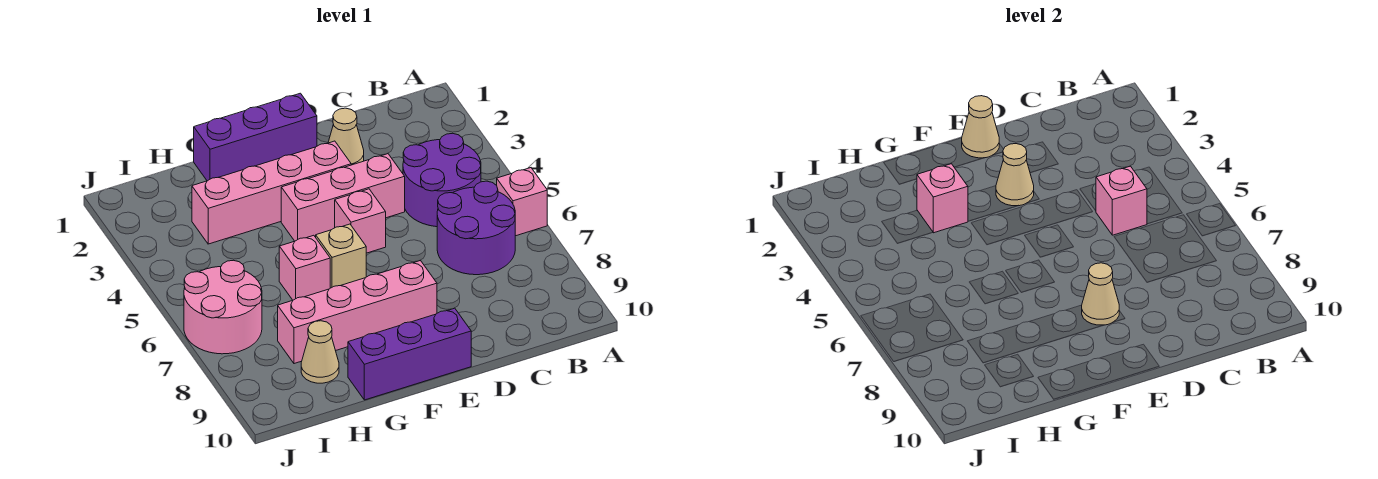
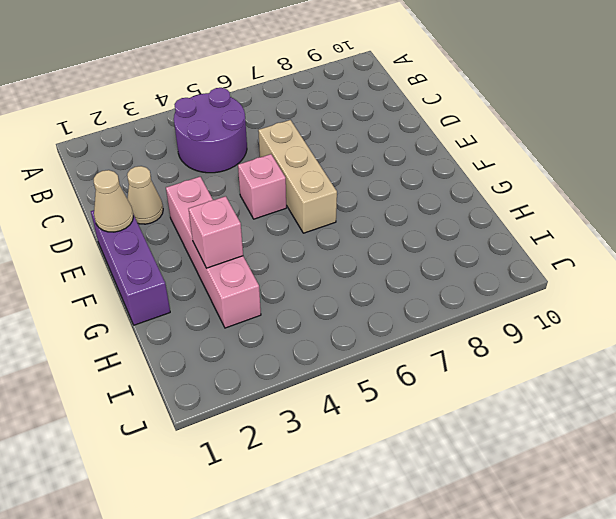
tan brick D6:F6 level 1 -> tan brick F6 level 1
none -> pink brick A6 level 1
none -> purple round brick B6:C7 level 1
none -> pink brick D4:F4 level 1

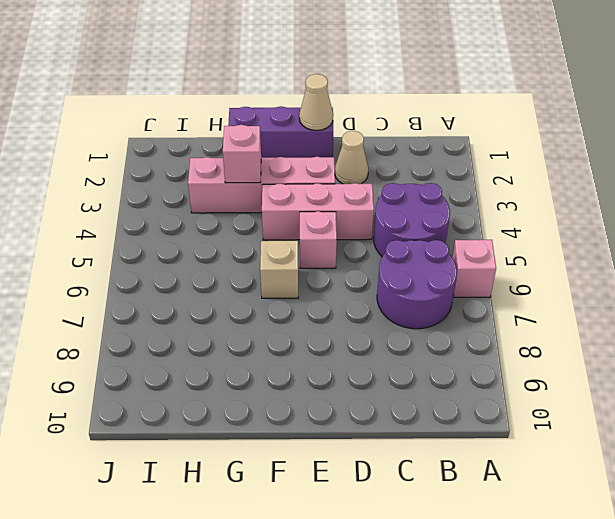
none -> pink brick E8:H8 level 1
none -> purple brick E10:G10 level 1
none -> pink brick G6 level 1

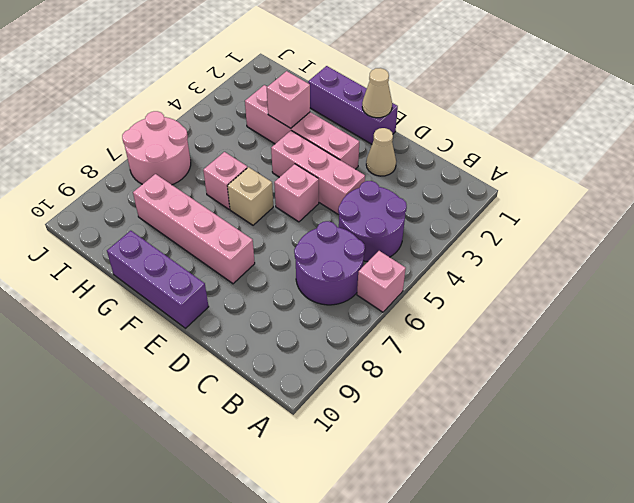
none -> tan cone H9 level 1
none -> pink brick C5 level 2
none -> tan cone E3 level 2

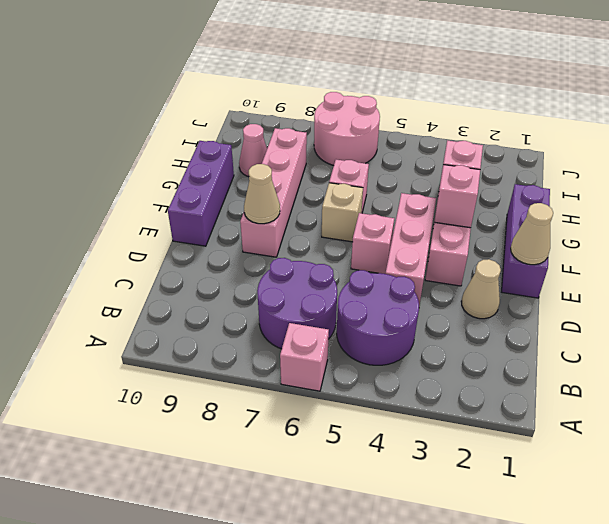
pink brick F3 level 2 -> pink brick C5 level 2
pink cone H9 level 1 -> tan cone H9 level 1
none -> tan cone E3 level 2

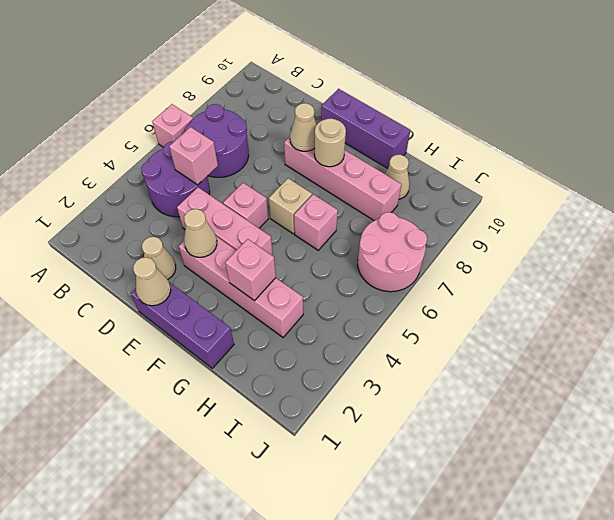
tan round brick F8 level 2 -> none

